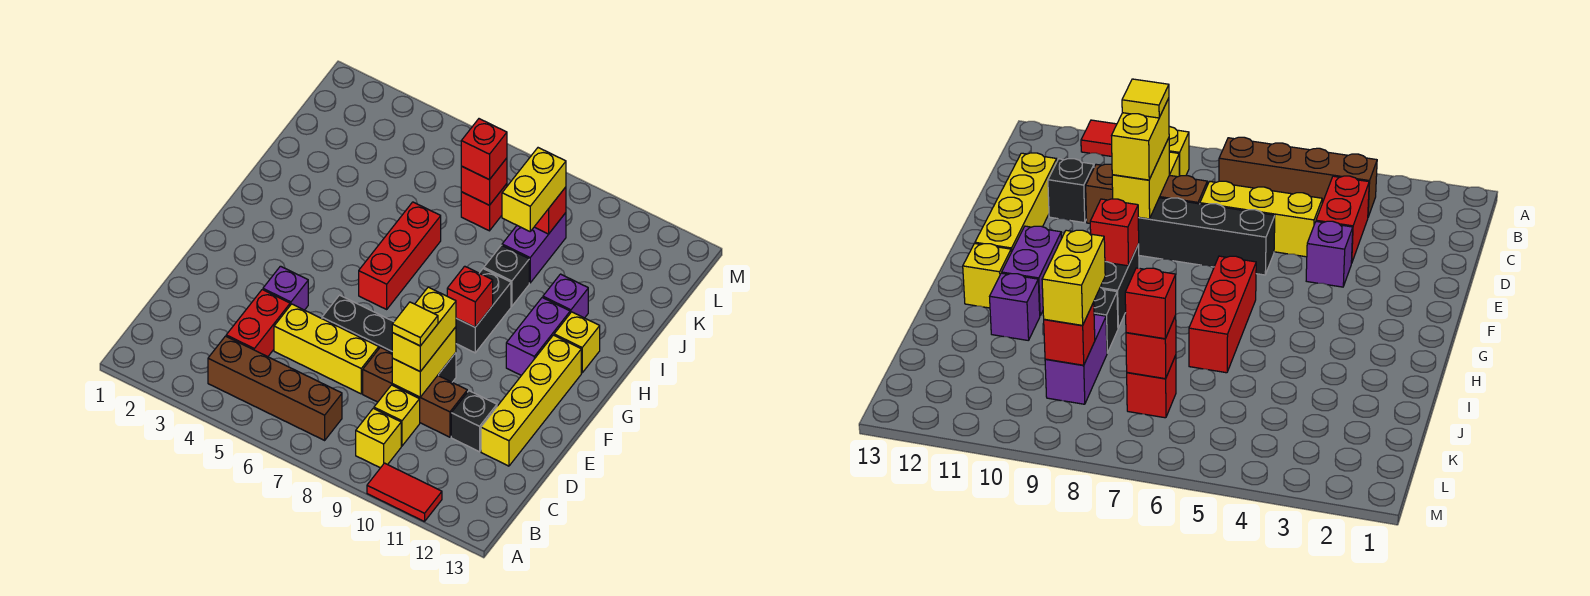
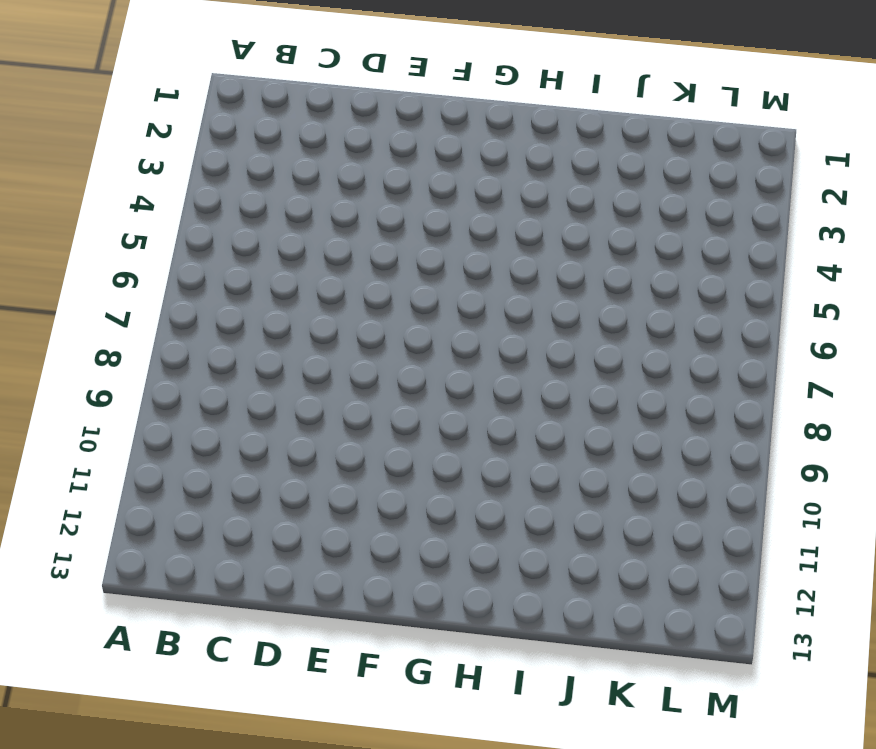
none -> red tile A10:A11 level 1
none -> brown brick B4:B7 level 1
none -> yellow brick B9 level 1

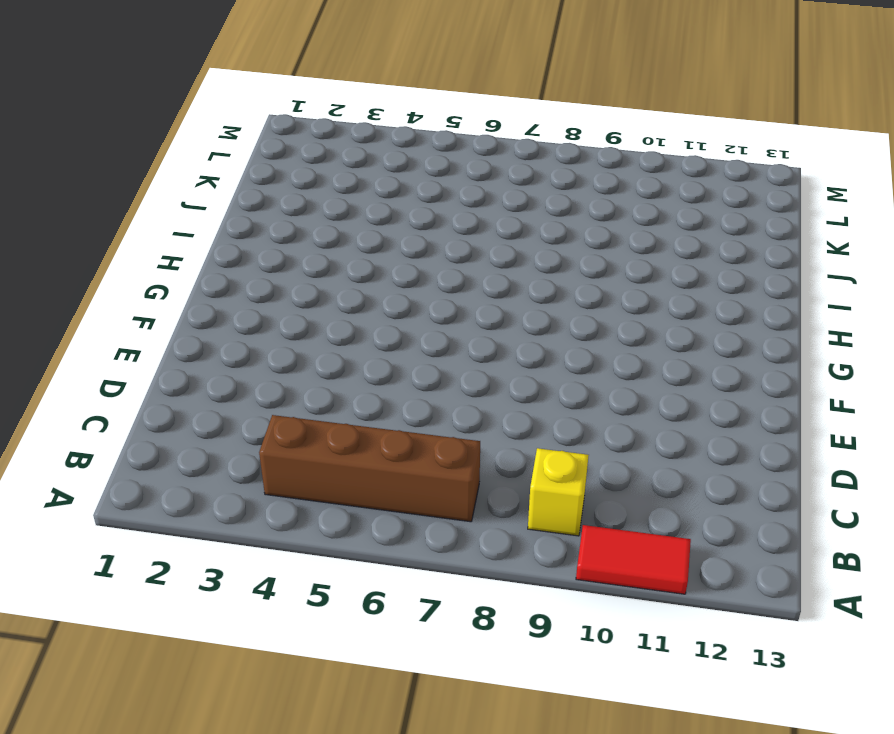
none -> red brick C4:D4 level 1
none -> yellow brick C9 level 1
none -> yellow brick D5:D7 level 1

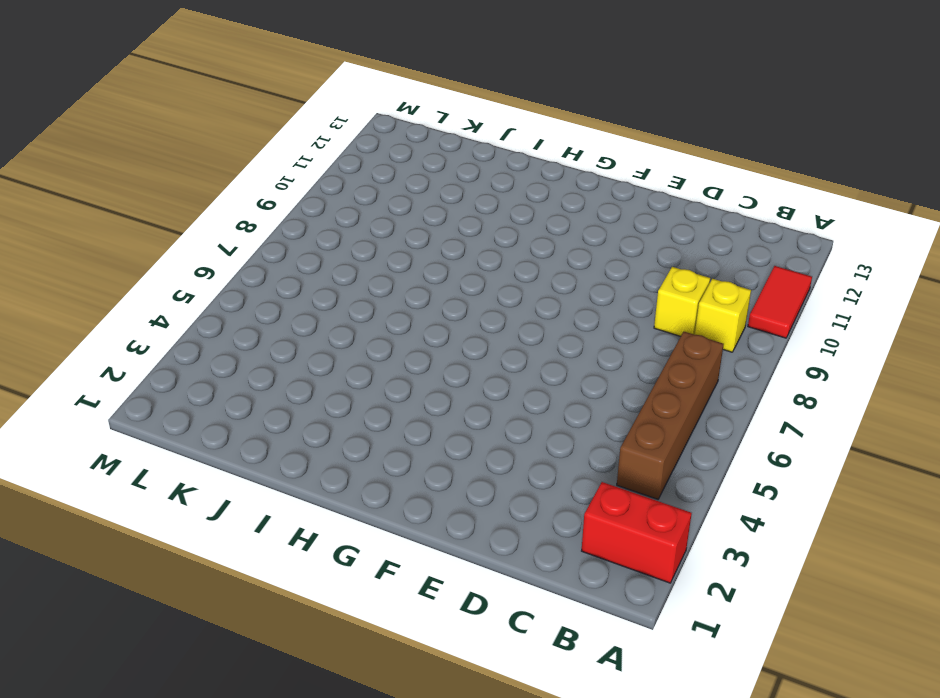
red brick A2:B2 level 1 -> red brick C4:D4 level 1
none -> yellow brick D5:D7 level 1
none -> brown brick D8:D10 level 1
none -> black brick D11 level 1

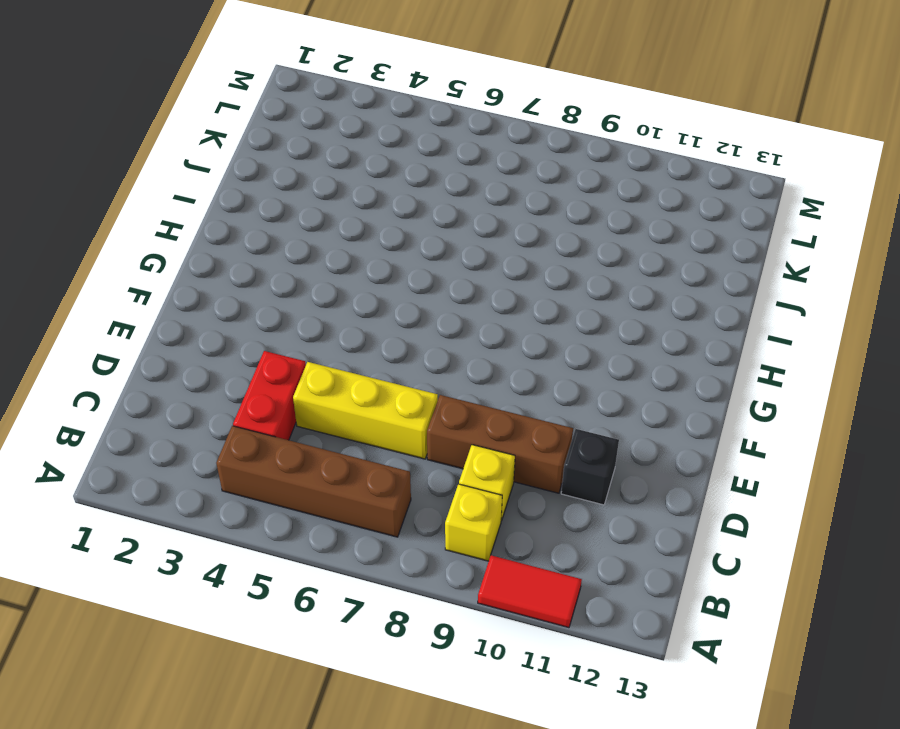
none -> yellow brick D12:G12 level 1
none -> purple brick E4 level 1
none -> black brick E6:E9 level 1

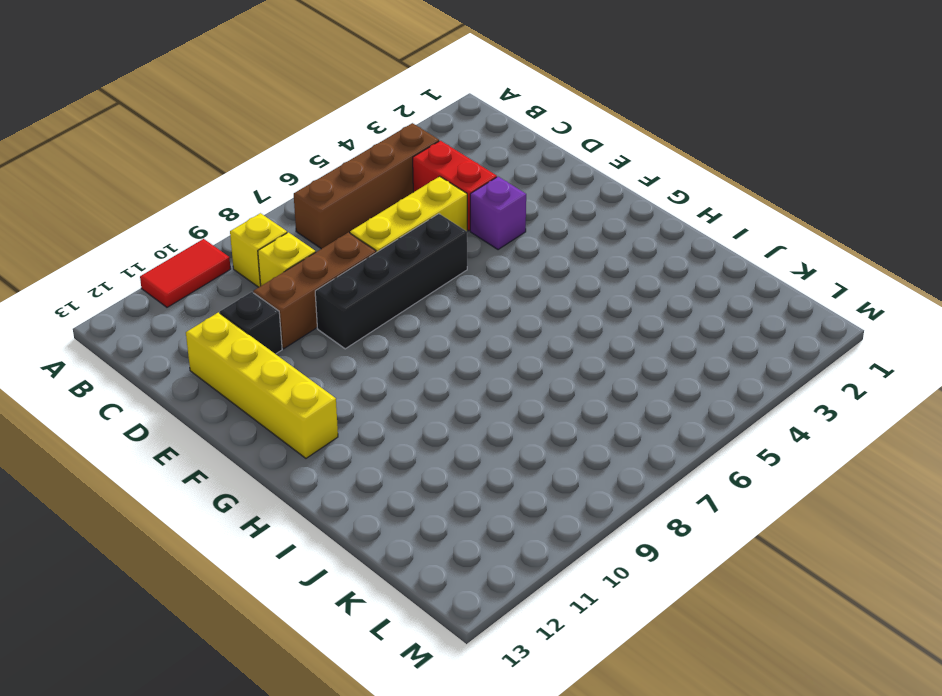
none -> red brick G6:I6 level 1
none -> black brick G9:H9 level 1
none -> purple brick G11:H11 level 1

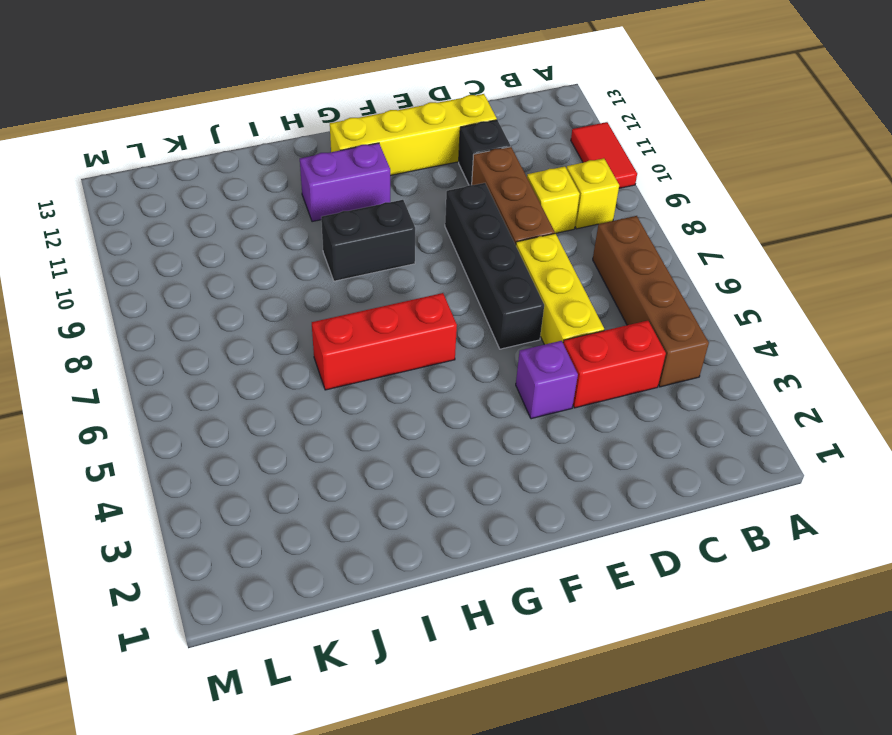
none -> yellow brick H12 level 1
none -> black brick I9 level 1
none -> purple brick I11 level 1

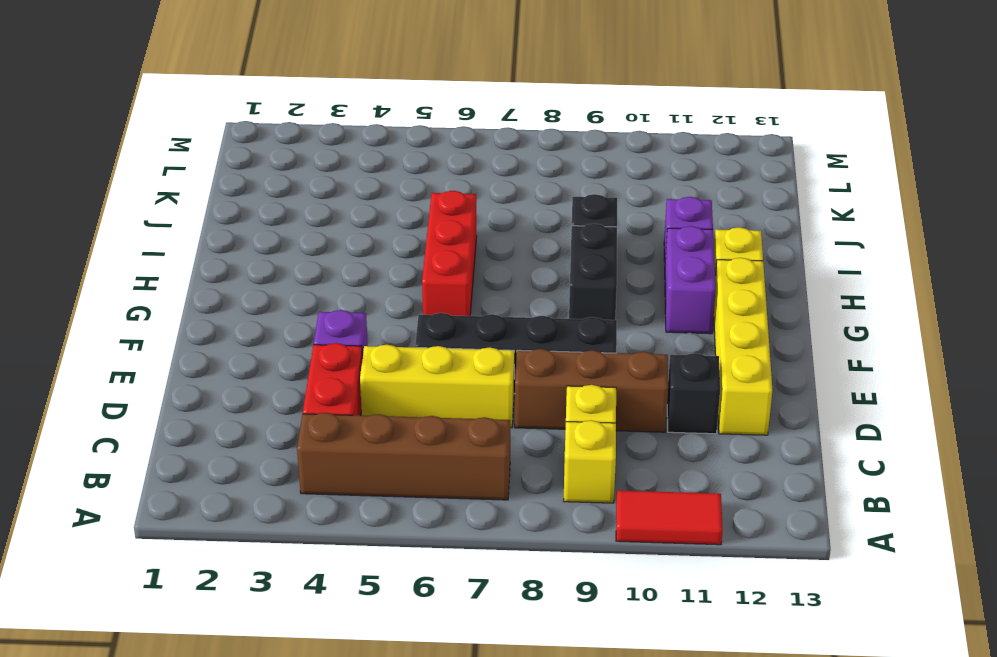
none -> purple brick J9:K9 level 1
none -> red brick K7 level 1
none -> yellow brick D9:E9 level 2

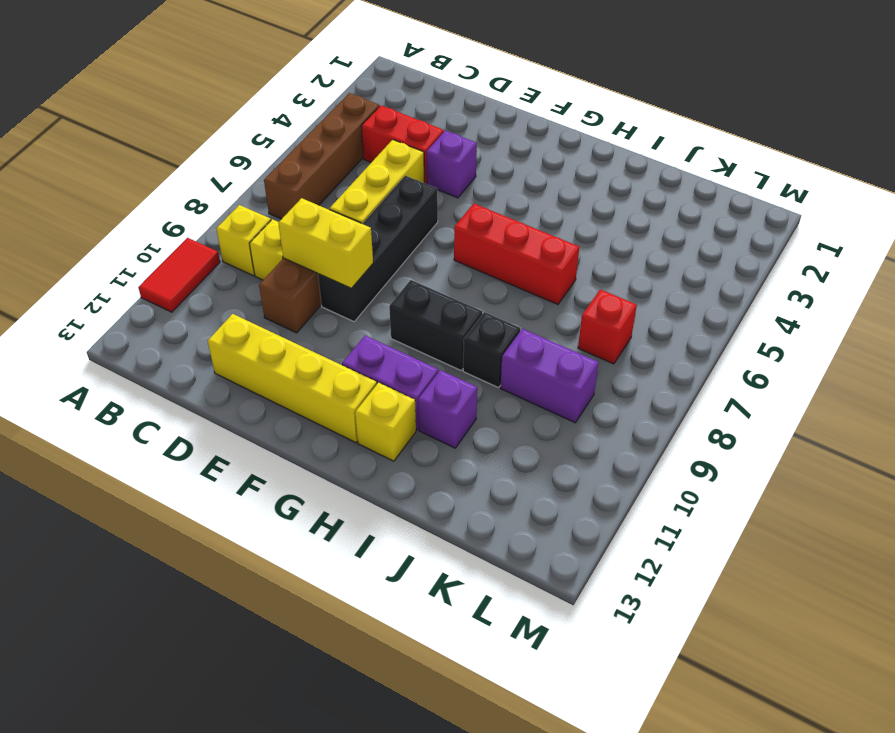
none -> black brick D11 level 1
none -> red brick G9 level 2
none -> red brick K7 level 2

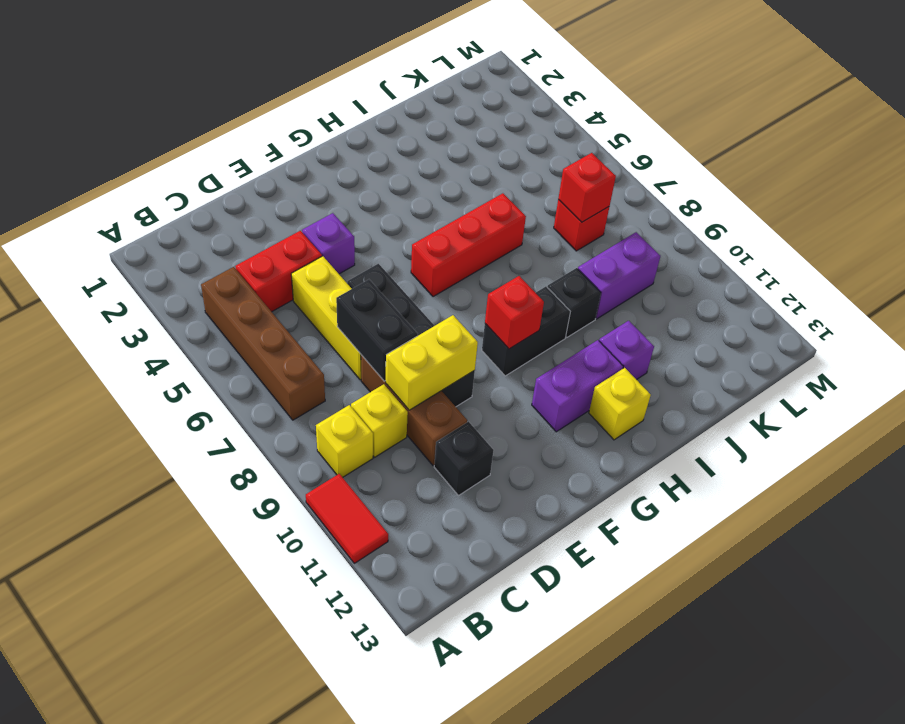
black brick D7:D8 level 2 -> none
none -> yellow brick D12:G12 level 1
none -> red brick K9 level 2
none -> yellow brick D9:E9 level 3

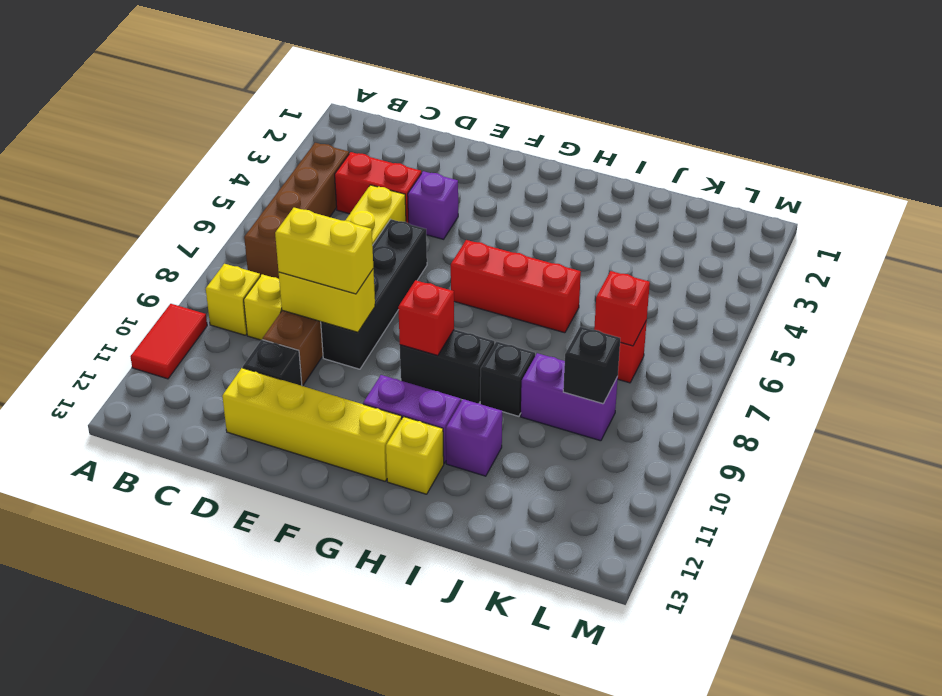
black brick K9 level 2 -> red brick K9 level 2
none -> yellow brick J9:K9 level 3
none -> red brick K7 level 3
none -> yellow tile D9 level 4

